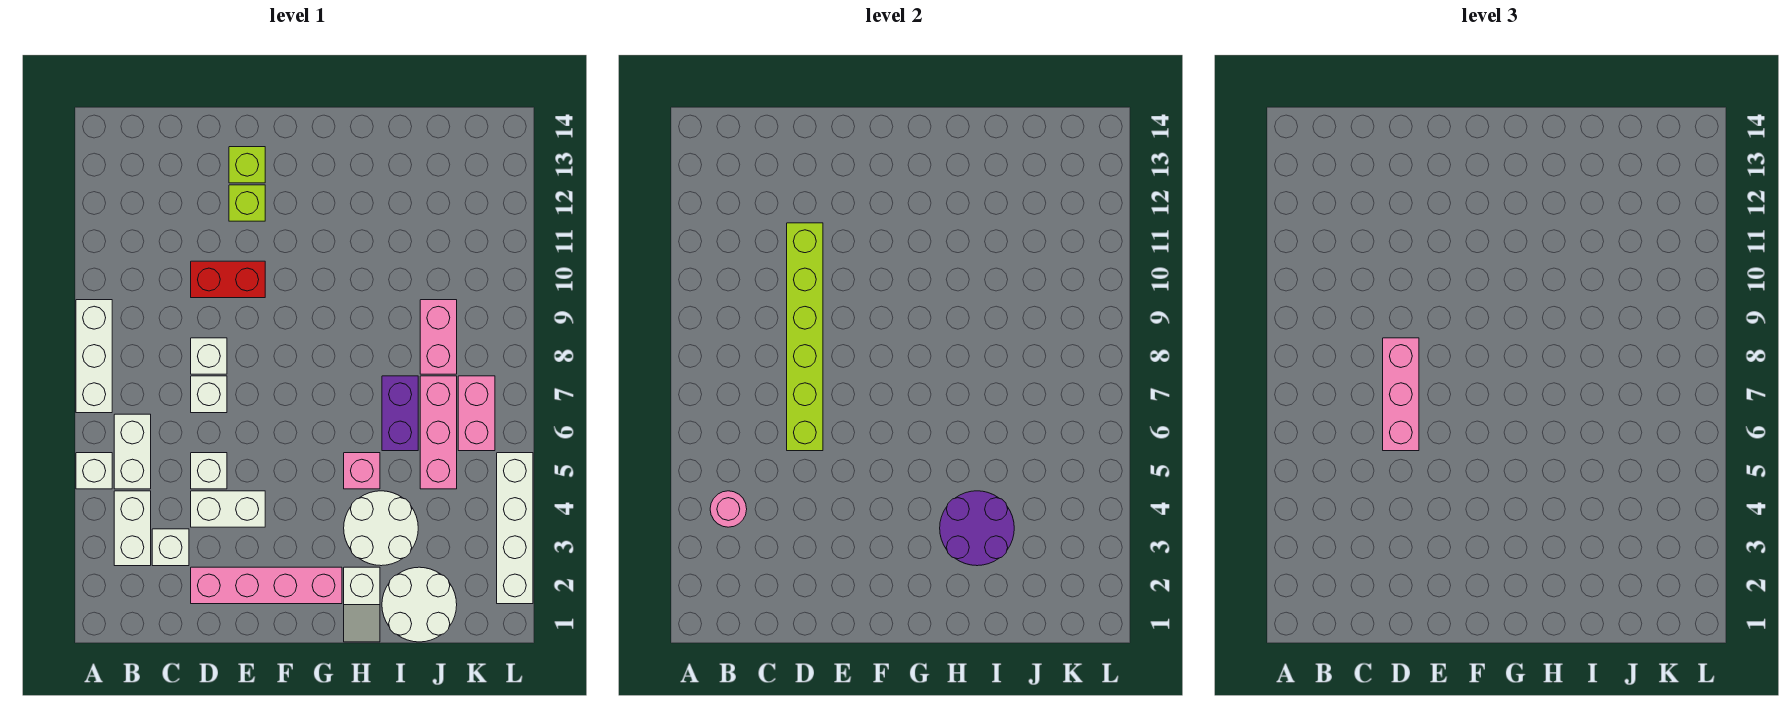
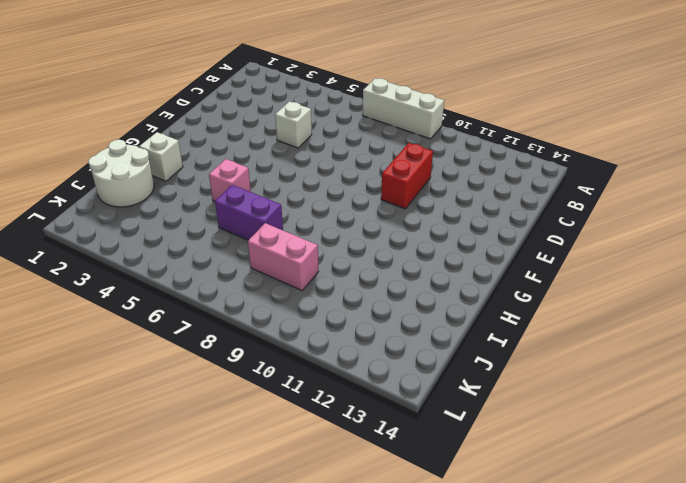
none -> white brick A5 level 1
none -> white brick B3:B4 level 1
none -> white brick B5:B6 level 1

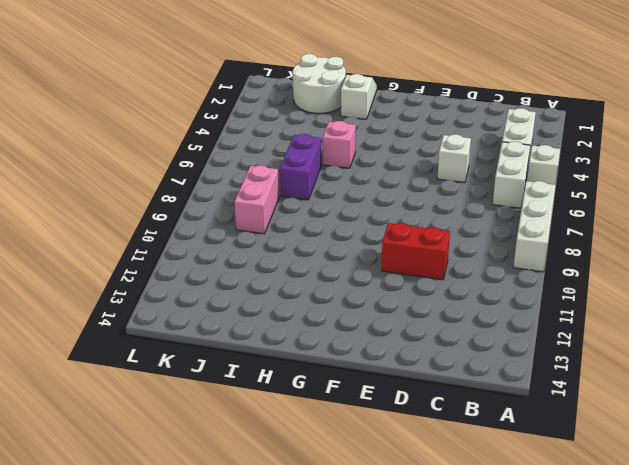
none -> white brick C3 level 1
none -> pink brick D2:G2 level 1
none -> white brick D4:E4 level 1

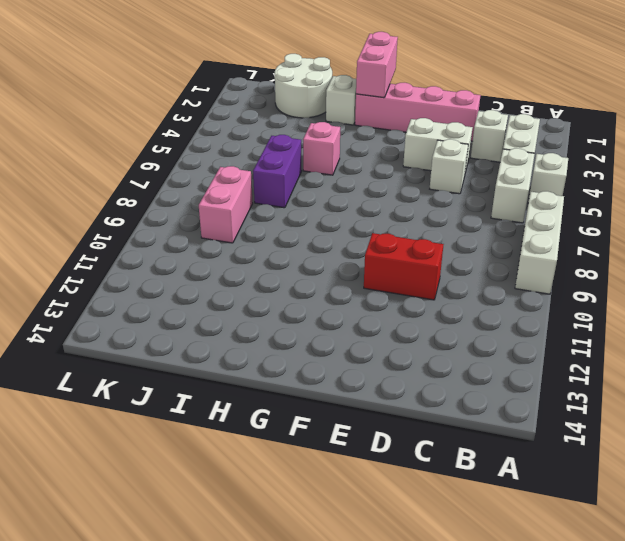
pink brick G1:G2 level 2 -> pink brick K6:K7 level 1
none -> white brick D7 level 1
none -> white brick D8 level 1
none -> lime brick E12 level 1

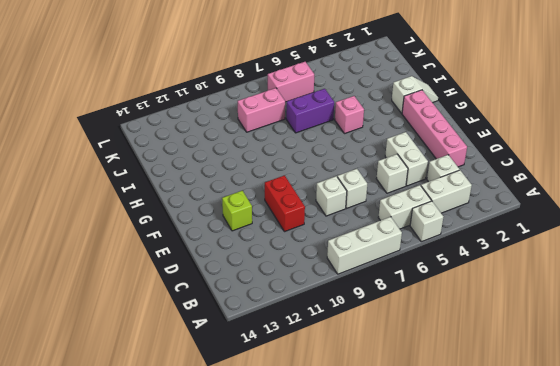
none -> lime brick E13 level 1
none -> white round brick H3:I4 level 1
none -> white round brick I1:J2 level 1

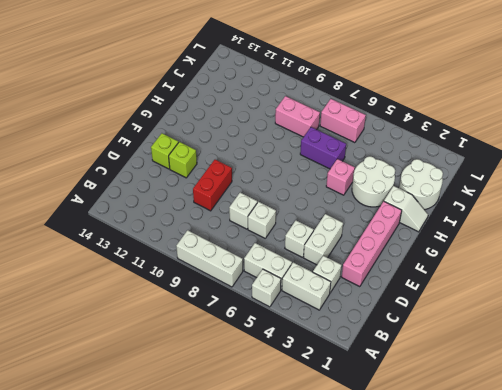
none -> pink brick J5:J7 level 1
none -> white brick L2:L5 level 1
none -> pink round brick B4 level 2

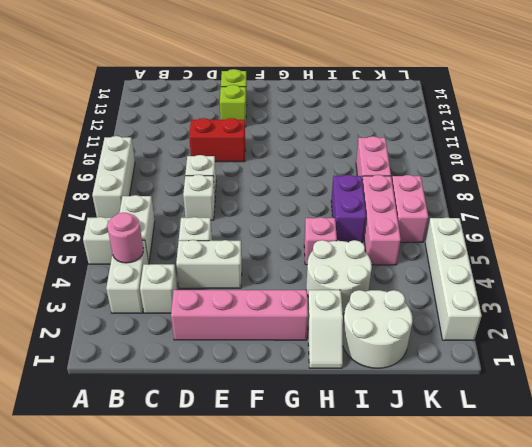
none -> lime brick D6:D11 level 2
none -> purple round brick H3:I4 level 2
none -> pink brick D6:D8 level 3

